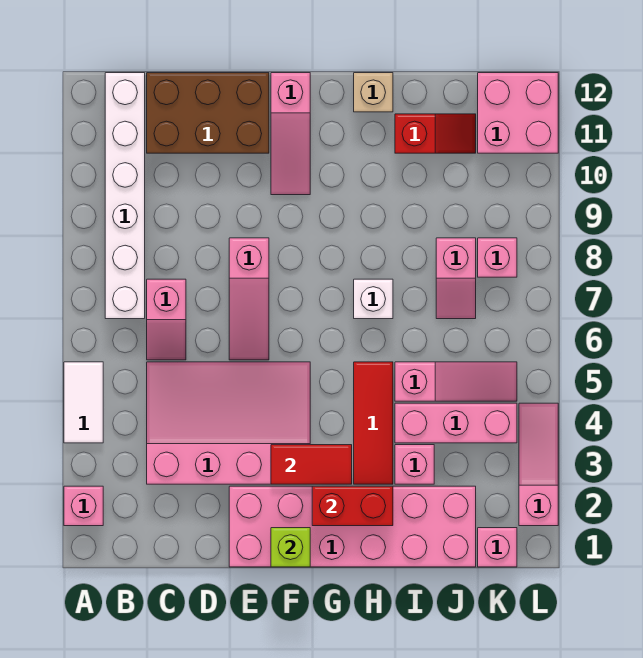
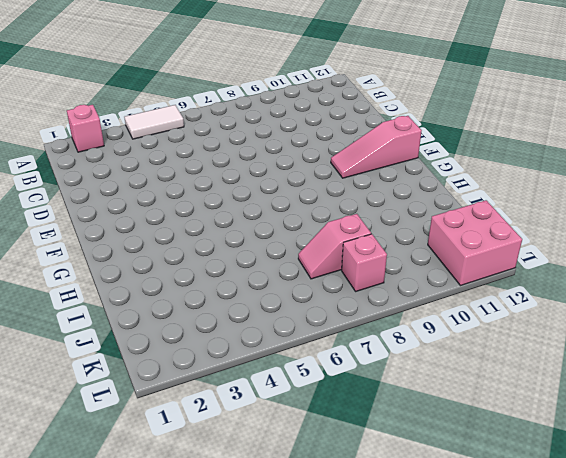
none -> white brick B7:B12 level 1
none -> pink slope C3:F5 level 1 top 3
none -> pink slope C6:C7 level 1 top 7

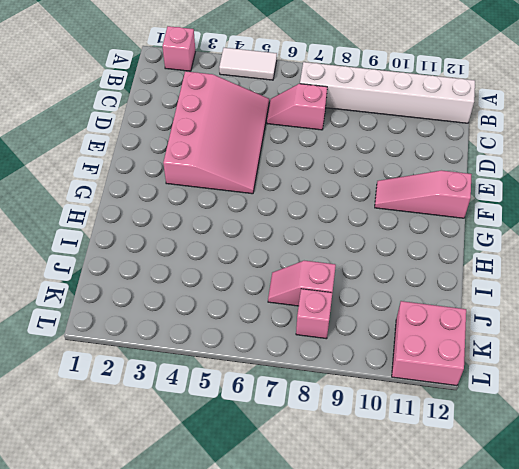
none -> brown brick C11:E12 level 1
none -> pink brick E1:J2 level 1
none -> pink slope E6:E8 level 1 top 8

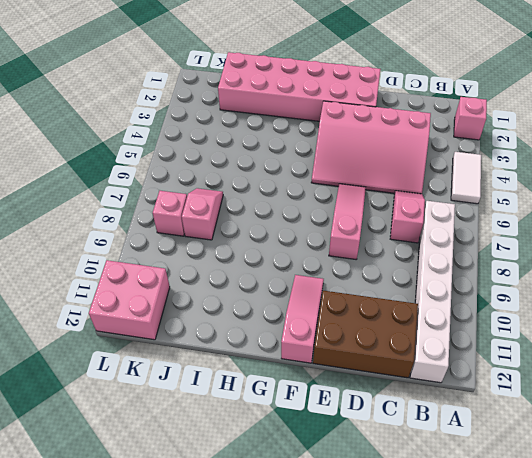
none -> red tile H3:H5 level 1
none -> white brick H7 level 1
none -> tan brick H12 level 1

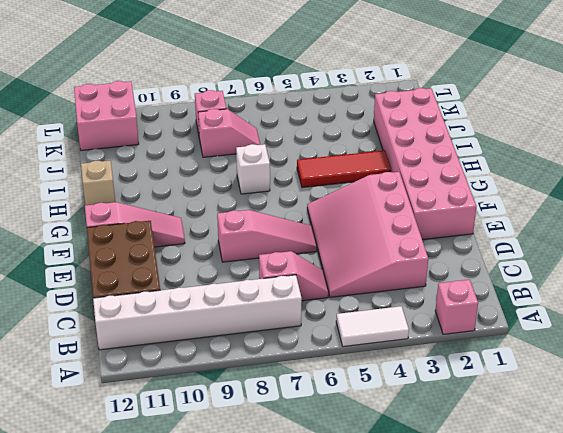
none -> pink brick I3 level 1
none -> pink brick I4:K4 level 1
none -> pink slope I5:K5 level 1 top I

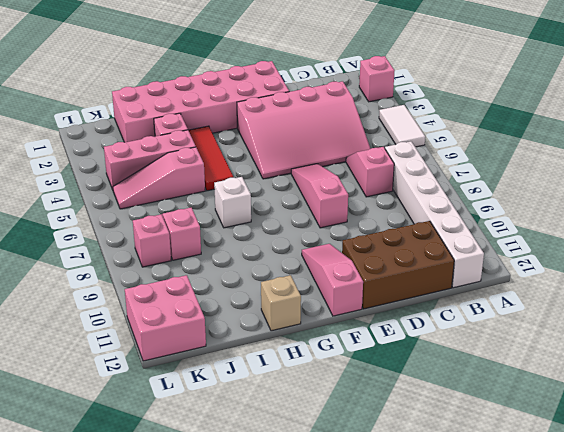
none -> red slope I11:J11 level 1 top I
none -> pink brick K1 level 1
none -> pink slope L2:L4 level 1 top 2

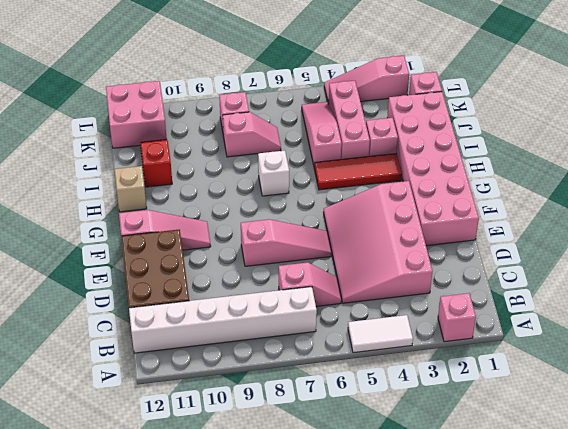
none -> lime brick F1 level 2
none -> red tile F3:G3 level 2
none -> red brick G2:H2 level 2

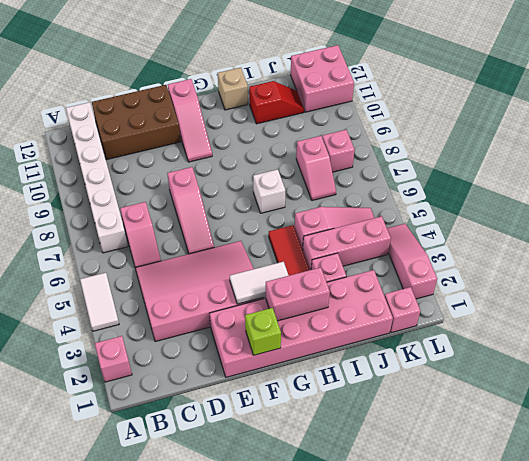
white tile F3:G3 level 2 -> red tile F3:G3 level 2
pink brick G2:H2 level 2 -> red brick G2:H2 level 2

